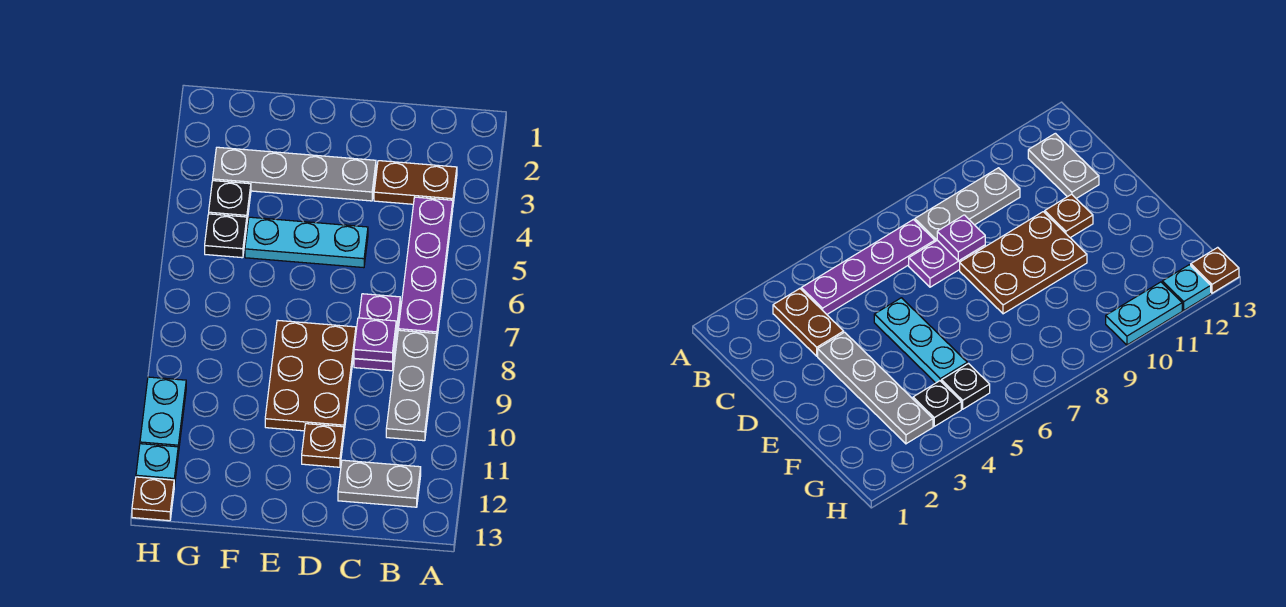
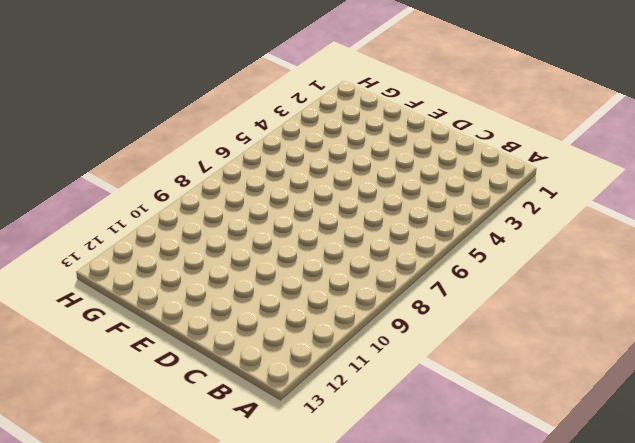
none -> brown plate B3:C3 level 1
none -> purple plate B4:B7 level 1
none -> grey plate B8:B10 level 1

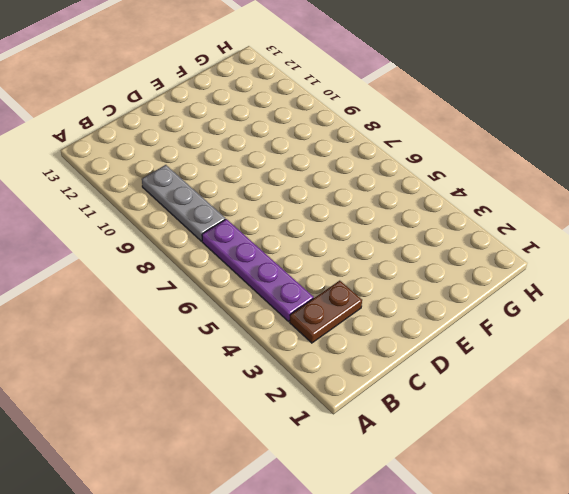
none -> grey plate B12:C12 level 1
none -> purple plate C7:C8 level 1
none -> grey plate D3:G3 level 1

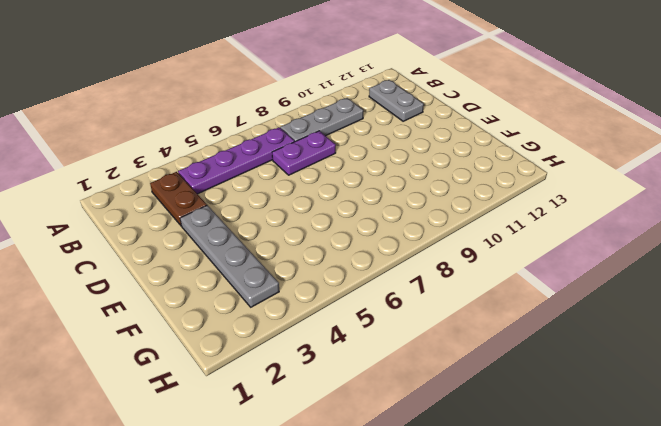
none -> cyan plate D5:F5 level 1
none -> brown plate D8:E10 level 1
none -> brown plate D11 level 1

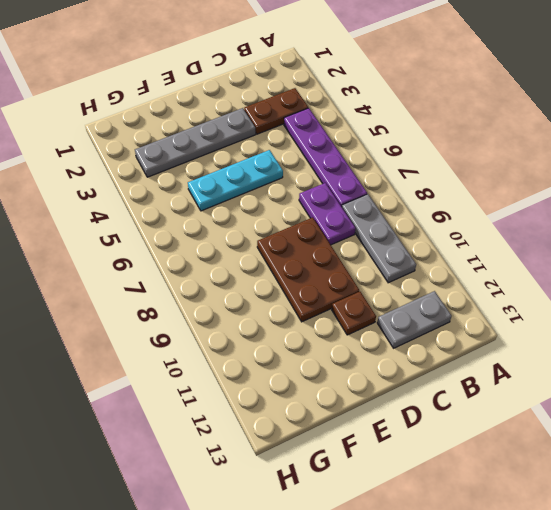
none -> black plate G4 level 1
none -> black plate G5 level 1
none -> cyan plate H10:H11 level 1

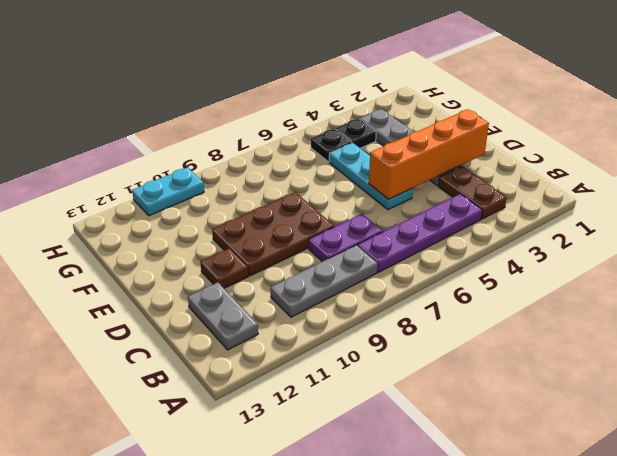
orange brick D2:D5 level 2 -> none
none -> cyan plate H12 level 1
none -> brown plate H13 level 1
none -> purple plate C8 level 2

